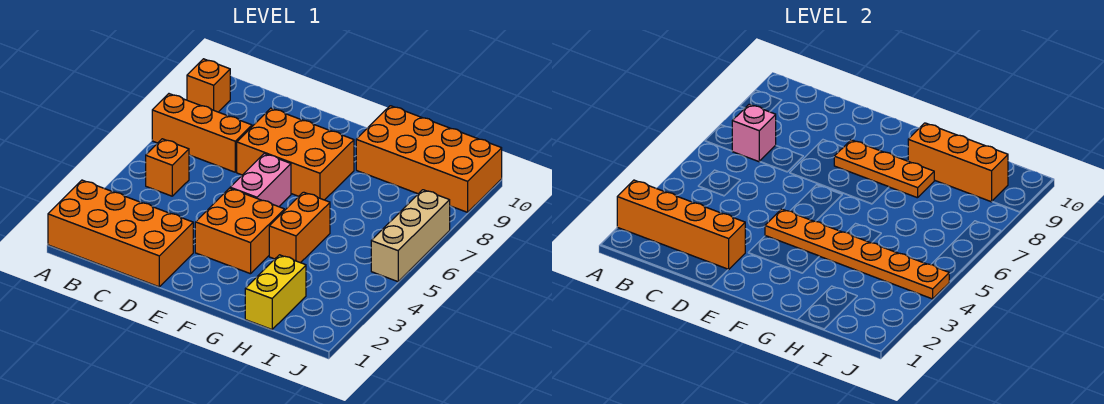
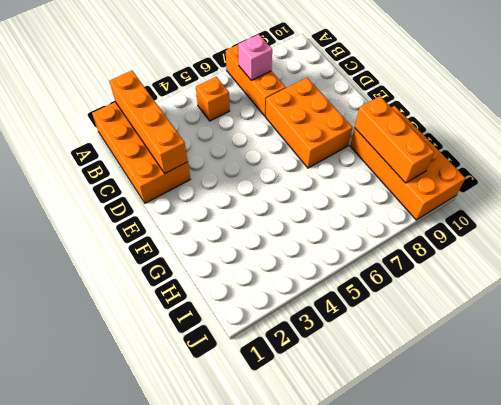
none -> orange brick A9 level 1
none -> orange brick E3:F4 level 1
none -> pink brick E5:E6 level 1

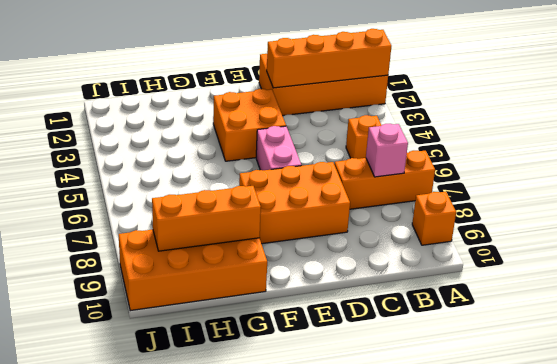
none -> orange brick G4:G5 level 1
none -> yellow brick H1:H2 level 1
none -> tan brick J5:J7 level 1

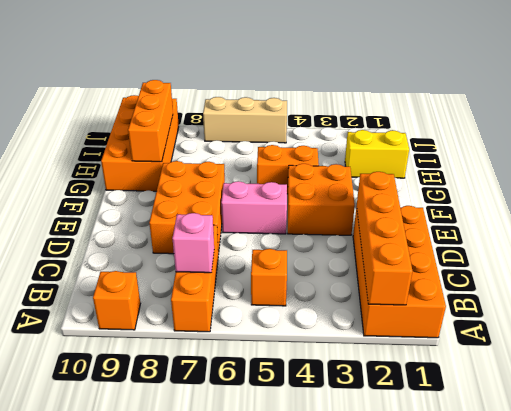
none -> orange plate E4:J4 level 2
none -> orange plate E8:G8 level 2

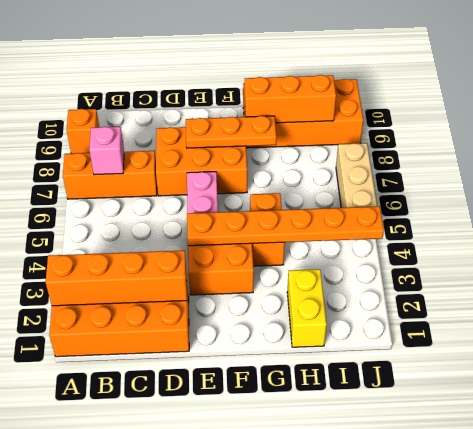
none -> orange brick B5 level 1

